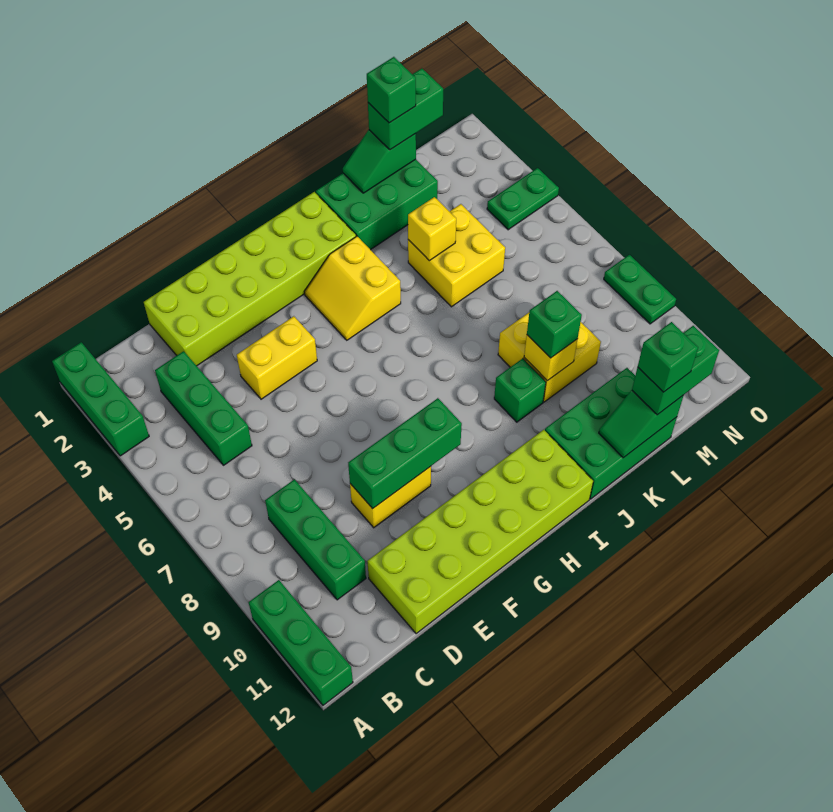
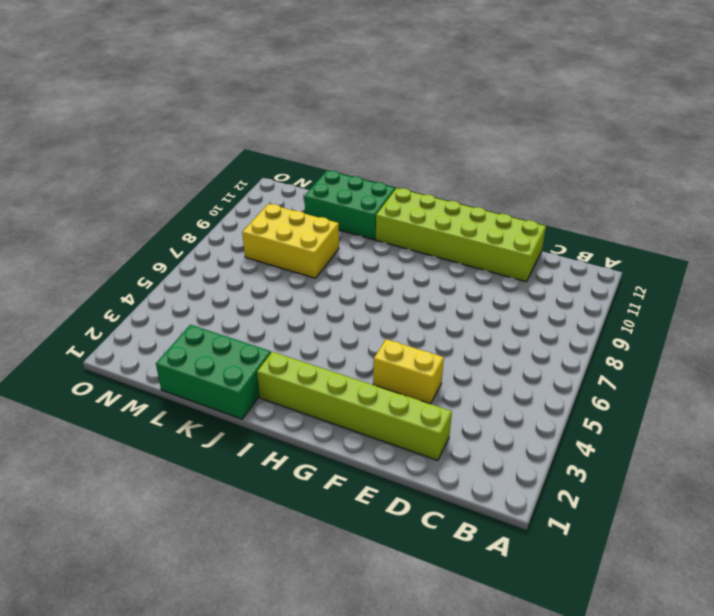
lime brick D2:I2 level 1 -> lime brick D1:I2 level 1
yellow brick K8:M9 level 1 -> yellow brick K8:L9 level 1
none -> green brick A1:A3 level 1
none -> green brick A10:A12 level 1
none -> green brick C3:C5 level 1

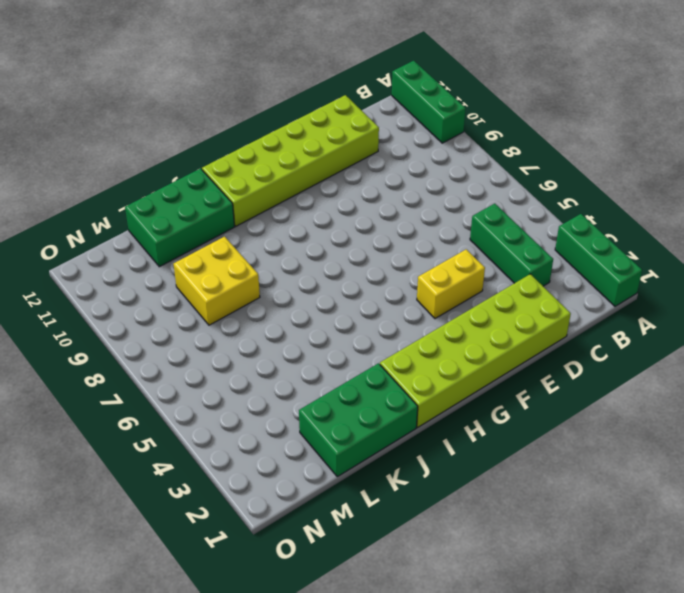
none -> green brick C8:C10 level 1
none -> yellow brick E9:F9 level 1
none -> yellow slope H3:I4 level 1 top I

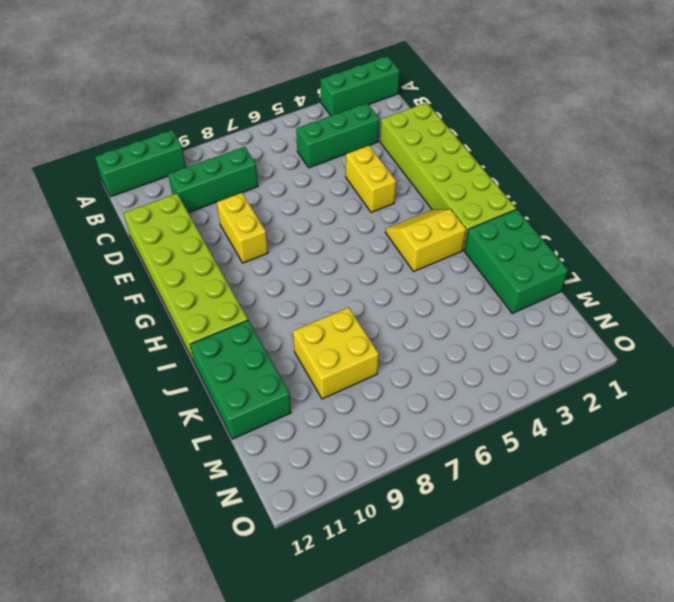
none -> green brick J9 level 1
none -> yellow brick K4:L5 level 1
none -> green plate N4:O4 level 1

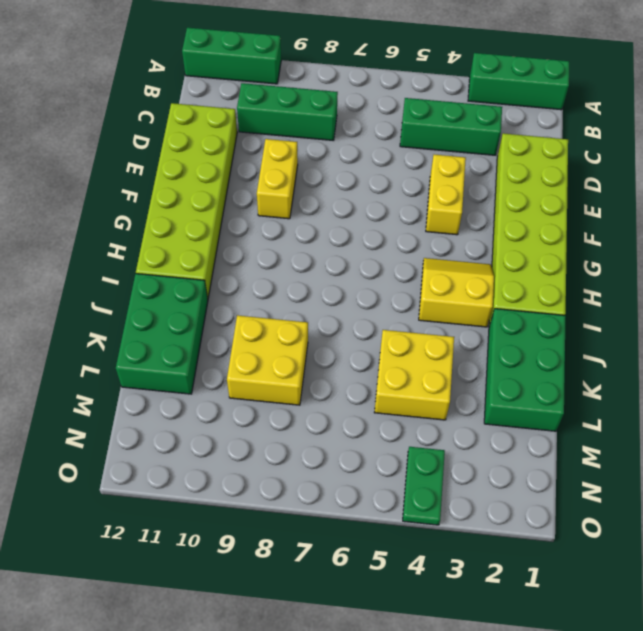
none -> green brick J9 level 1
none -> green plate O8:O9 level 1
none -> green brick E9:G9 level 2

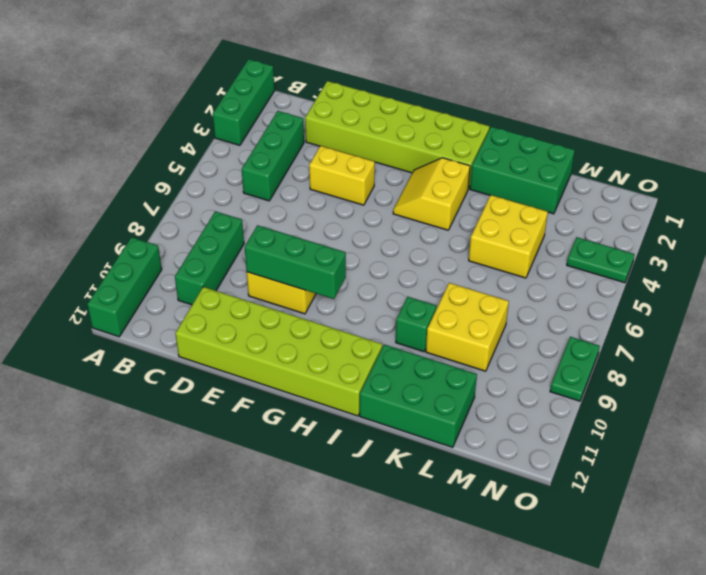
none -> green slope K1:L1 level 2 top L
none -> yellow brick K4 level 2
none -> yellow brick K9 level 2

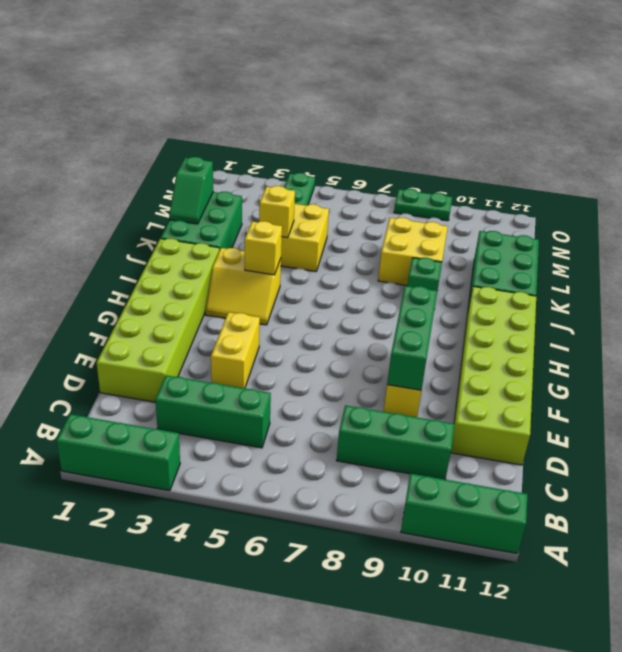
yellow brick I4 level 2 -> yellow brick K9 level 2
none -> green slope K12:L12 level 2 top L
none -> green brick K9 level 3
none -> green brick L1:M1 level 3

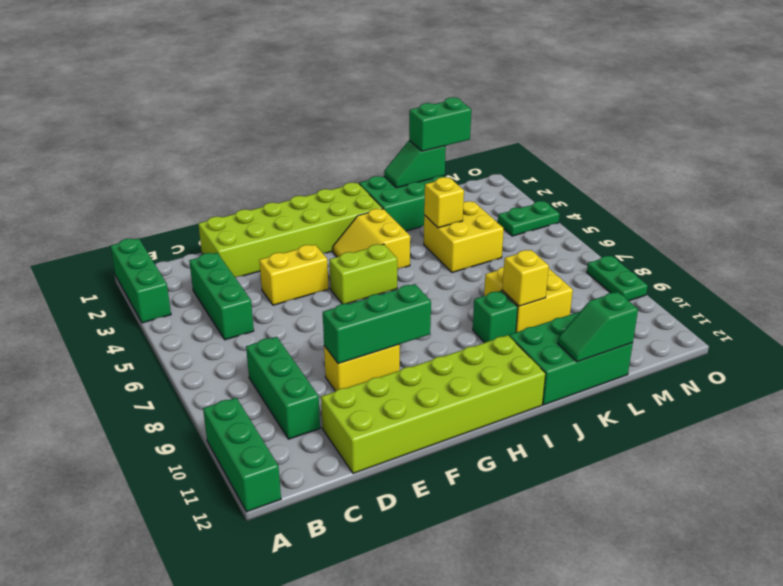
lime brick G5:H5 level 1 -> none
none -> green brick K9 level 3
none -> green brick L12:M12 level 3
none -> green brick L1 level 4

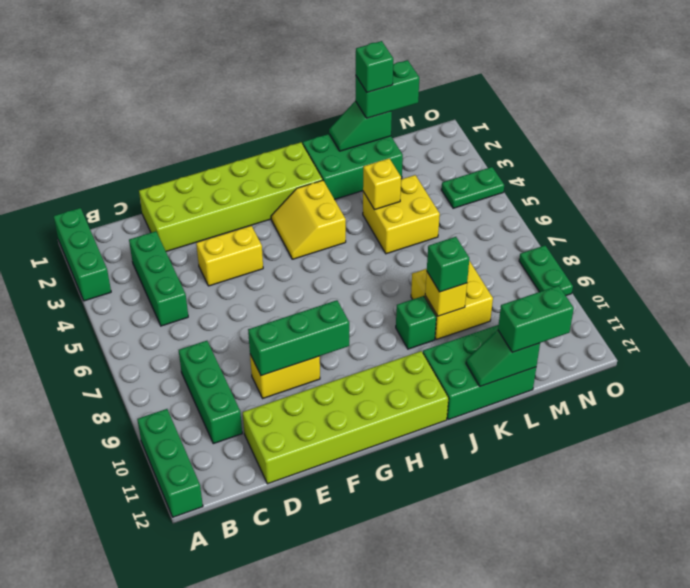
none -> green brick L12 level 4

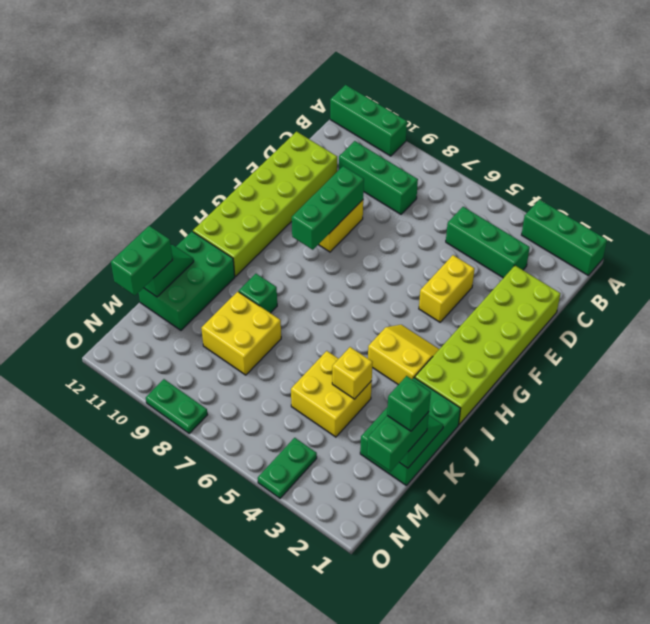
none -> yellow brick K9 level 2
none -> green brick K9 level 3
none -> green brick L12 level 4

